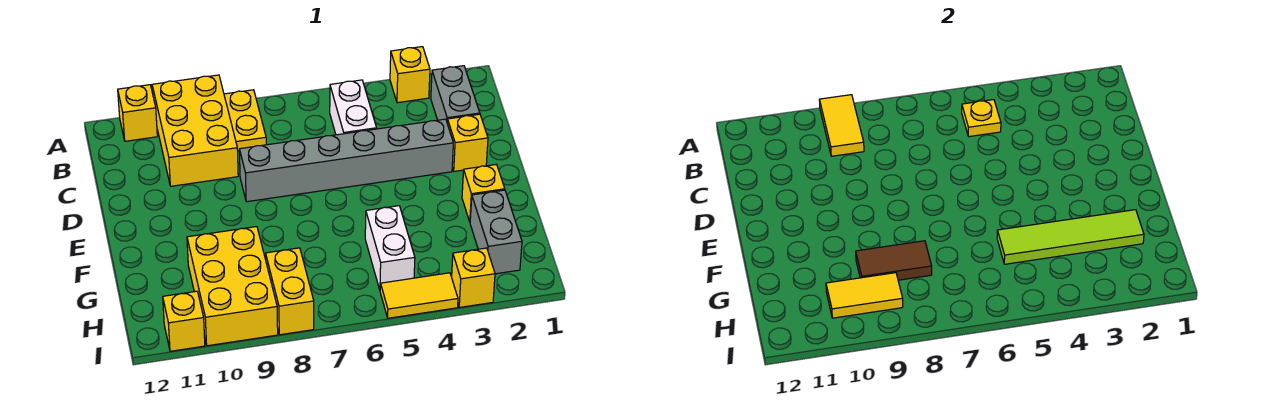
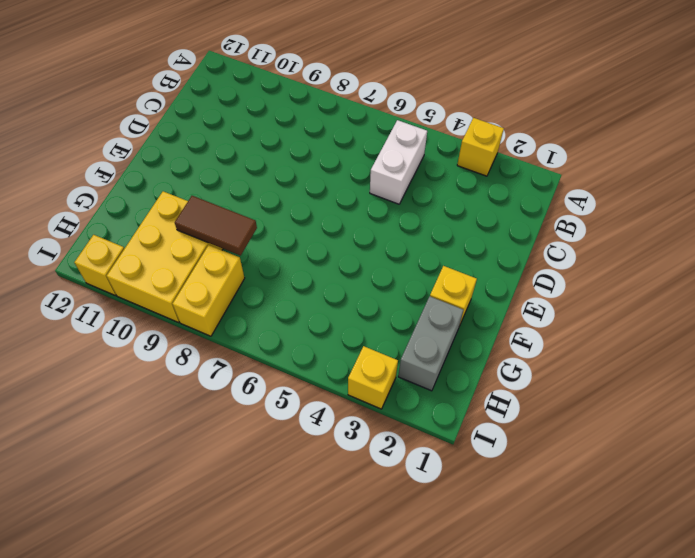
none -> yellow plate A8:B8 level 1
none -> yellow brick A9:C10 level 1
none -> yellow brick A11 level 1

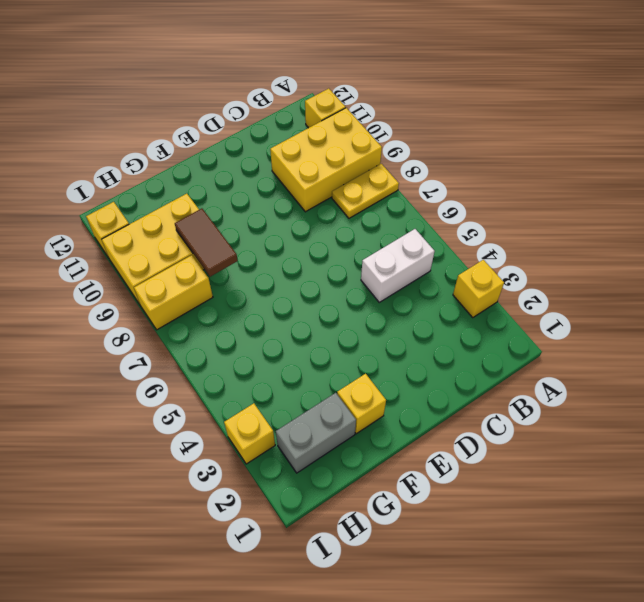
none -> grey brick B2:C2 level 1
none -> yellow brick D2 level 1
none -> grey brick D3:D8 level 1

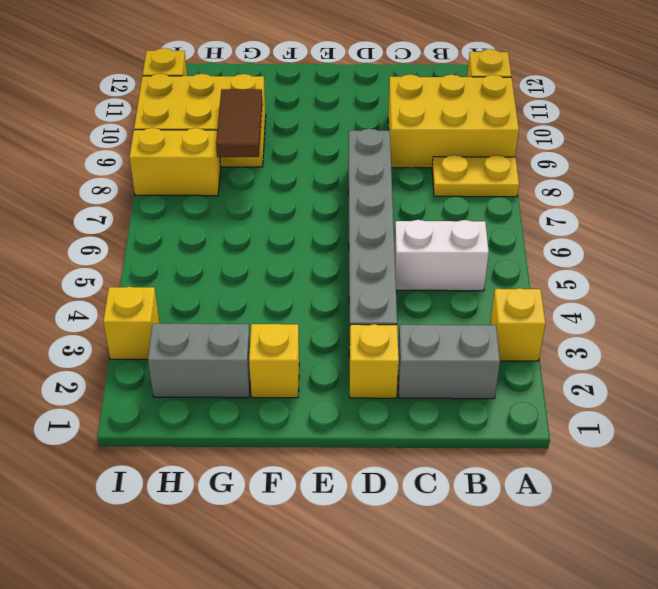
none -> white brick G5:H5 level 1
none -> yellow tile I4:I5 level 1
none -> yellow tile A9:B9 level 2

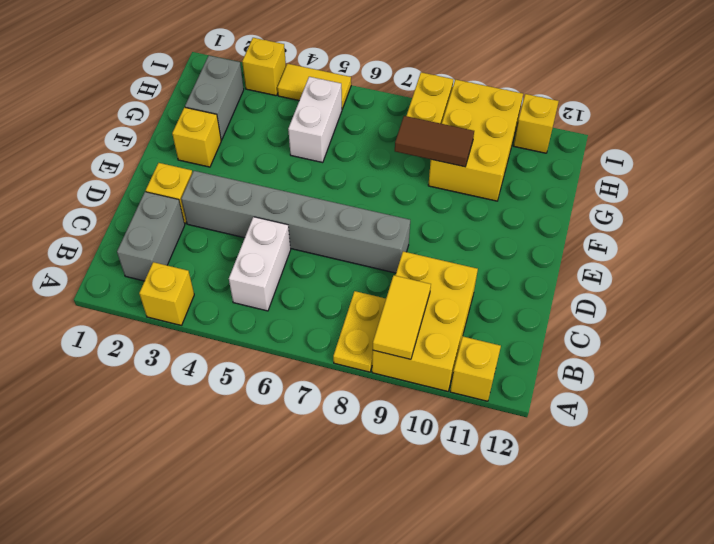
none -> yellow plate B5 level 2
none -> lime tile G2:G5 level 2
none -> yellow tile H9:H10 level 2

